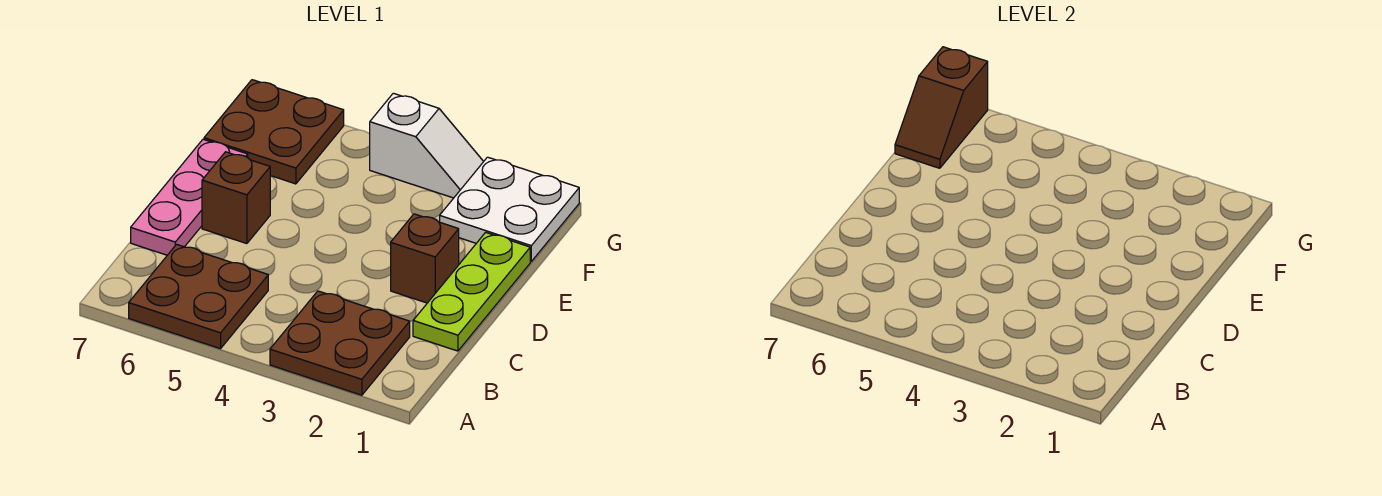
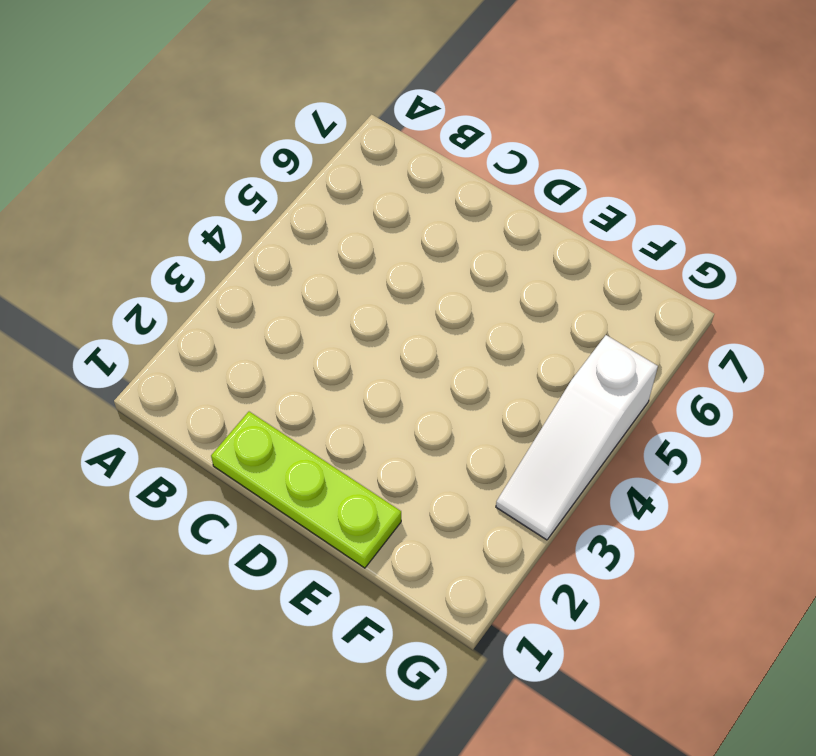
white slope G3:G5 level 1 top 5 -> white slope G3:G4 level 1 top 4
none -> brown plate A2:B3 level 1
none -> brown plate A5:B6 level 1

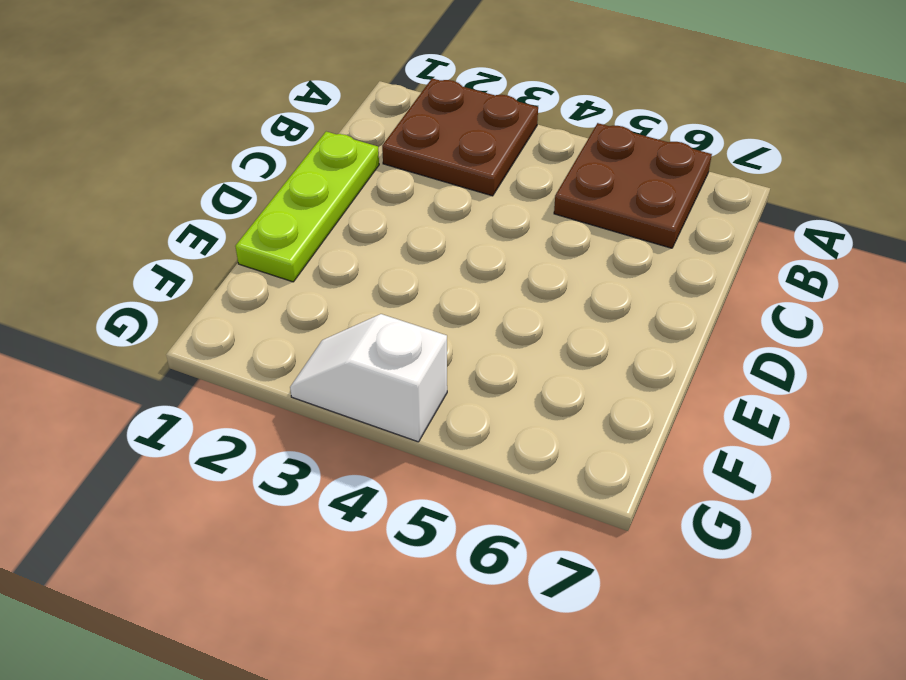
none -> pink plate C7:E7 level 1
none -> brown brick D2 level 1

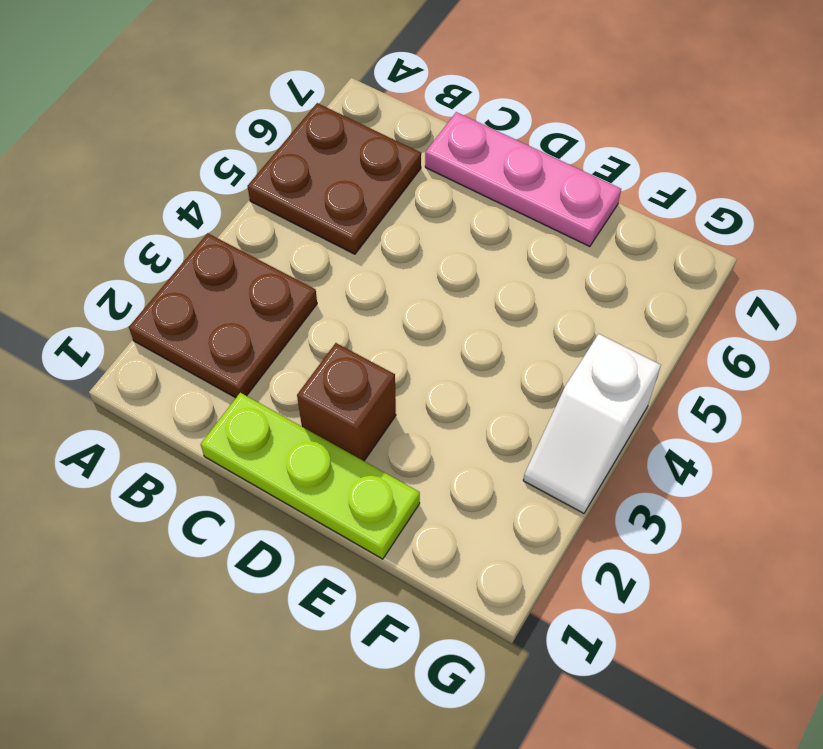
none -> brown brick D6 level 1
none -> white plate F1:G2 level 1

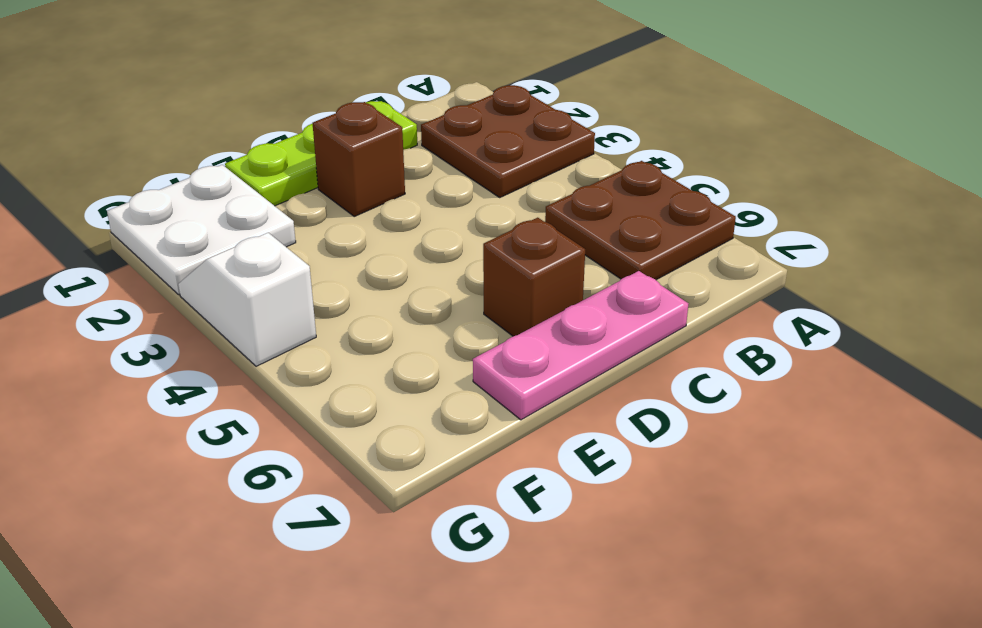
none -> brown plate F6:G7 level 1
none -> brown slope F7:G7 level 2 top G

